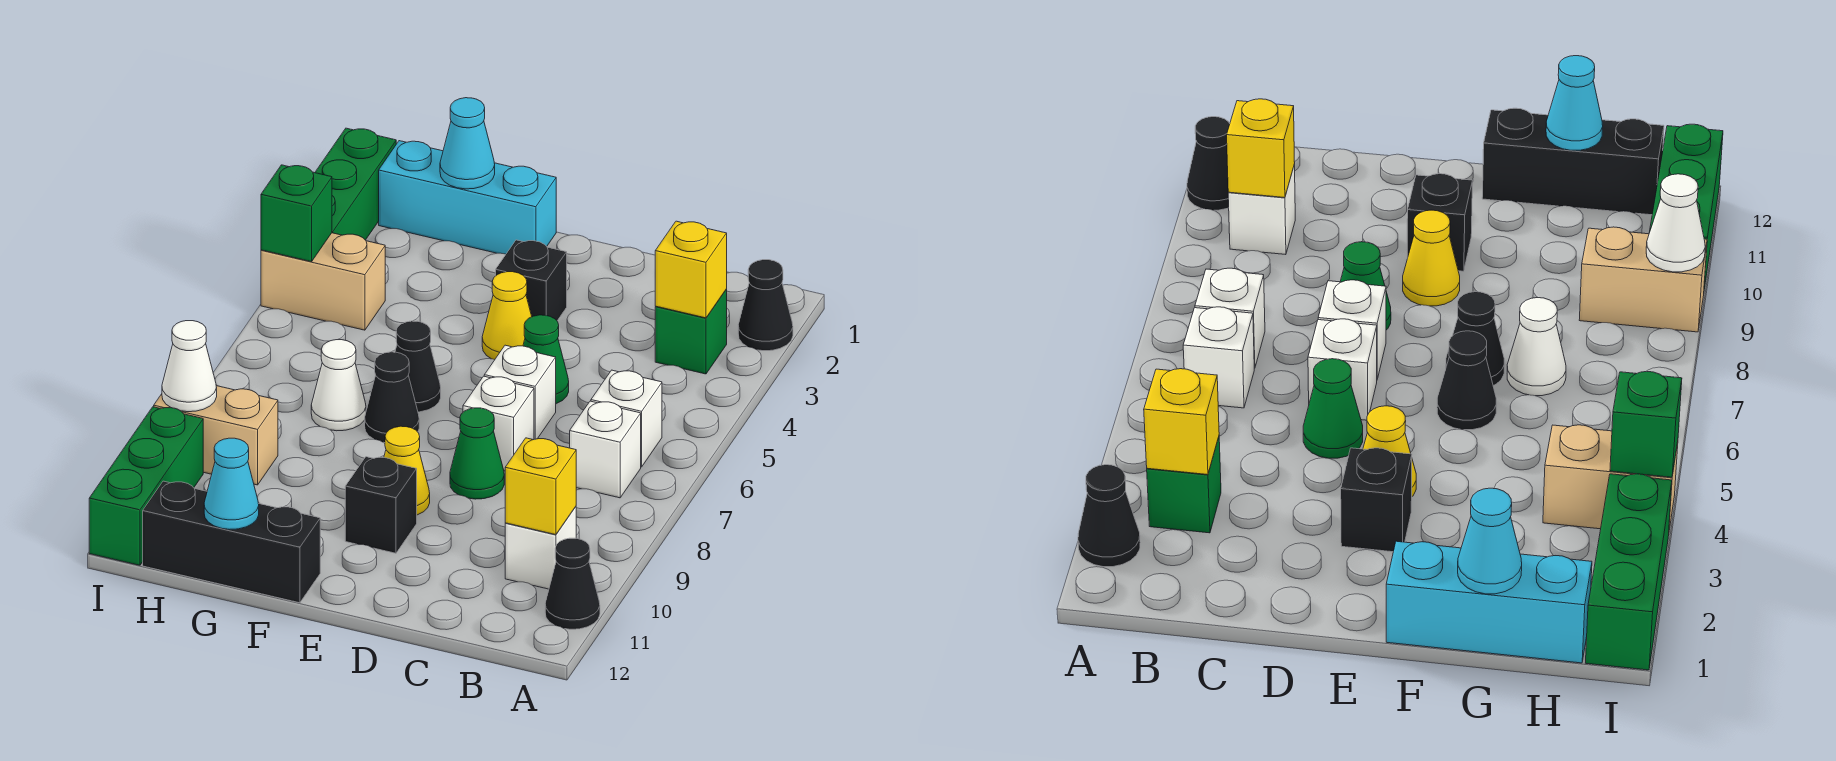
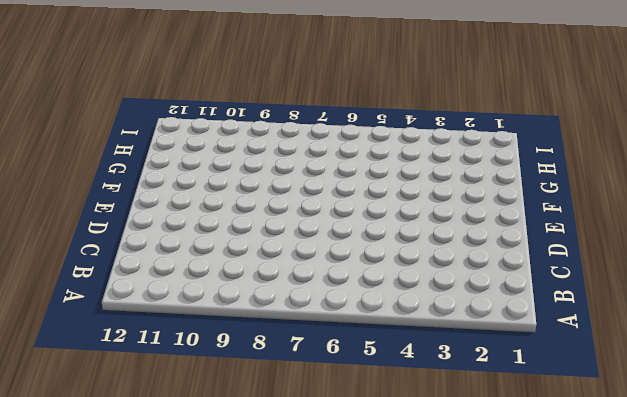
none -> black cone A2 level 1
none -> black cone A11 level 1
none -> green brick B3 level 1

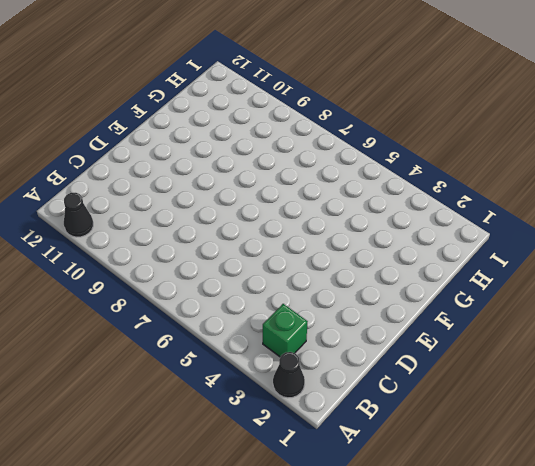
none -> white brick B6 level 1
none -> white brick B7 level 1
none -> white brick B10 level 1

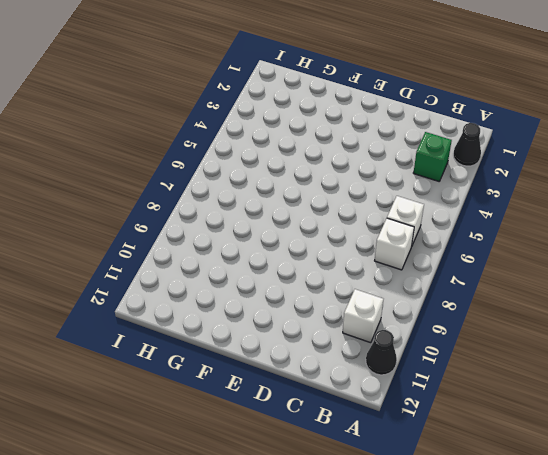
none -> green cone D5 level 1
none -> white brick D6 level 1
none -> white brick D7 level 1

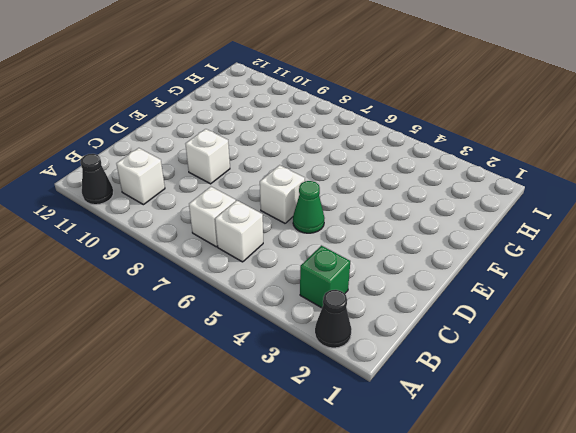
white brick D9 level 1 -> white brick D7 level 1
none -> green cone D8 level 1
none -> black brick E3 level 1
none -> yellow cone E4 level 1

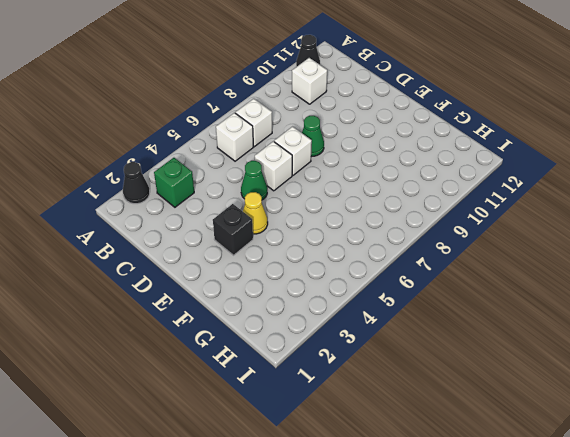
none -> yellow cone E9 level 1
none -> black brick E10 level 1
none -> cyan brick F1:H1 level 1

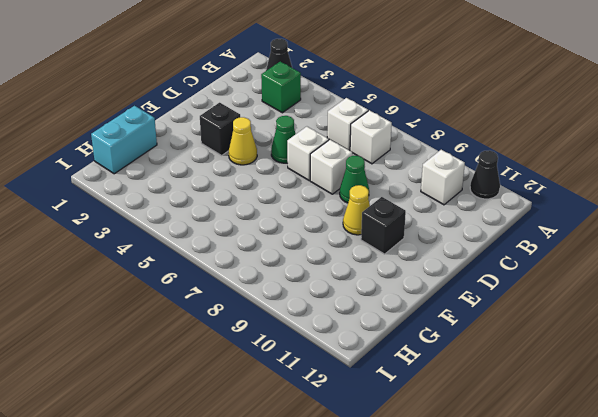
cyan brick G1:H1 level 1 -> cyan brick F1:H1 level 1
none -> black cone F6 level 1
none -> black cone F7 level 1
none -> black brick F12:H12 level 1

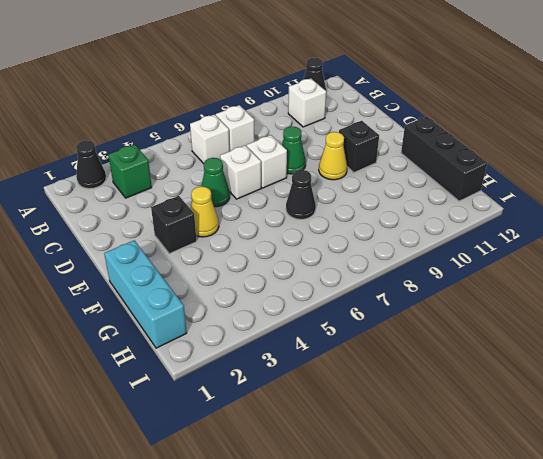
none -> black cone F6 level 1
none -> white cone G7 level 1
none -> tan brick H4:I4 level 1

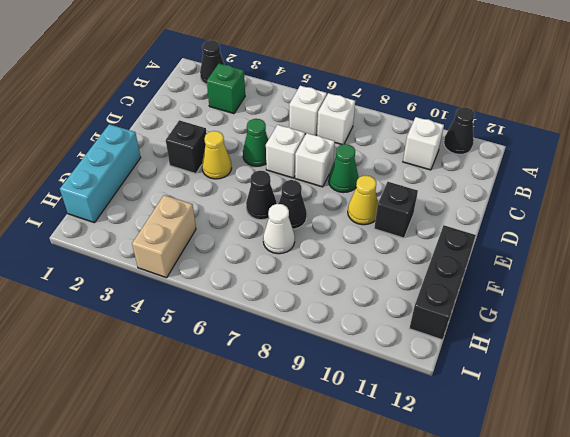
none -> tan brick H9:I9 level 1
none -> green brick I1:I3 level 1
none -> green brick I10:I12 level 1

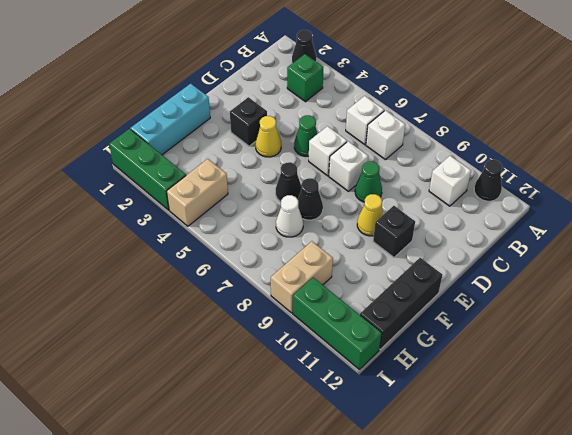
none -> yellow brick B3 level 2
none -> yellow brick B10 level 2
none -> cyan cone G1 level 2

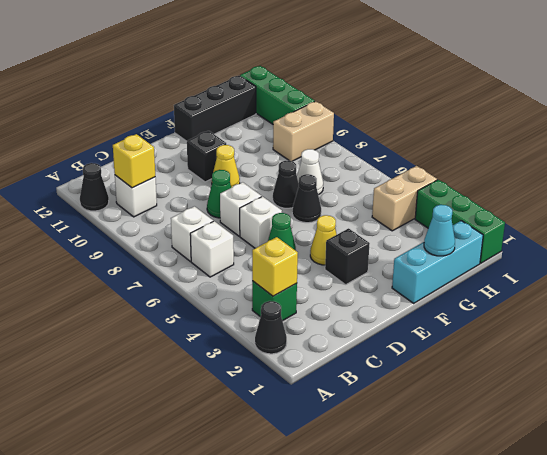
none -> cyan cone G12 level 2
none -> green brick I4 level 2
none -> white cone I9 level 2

